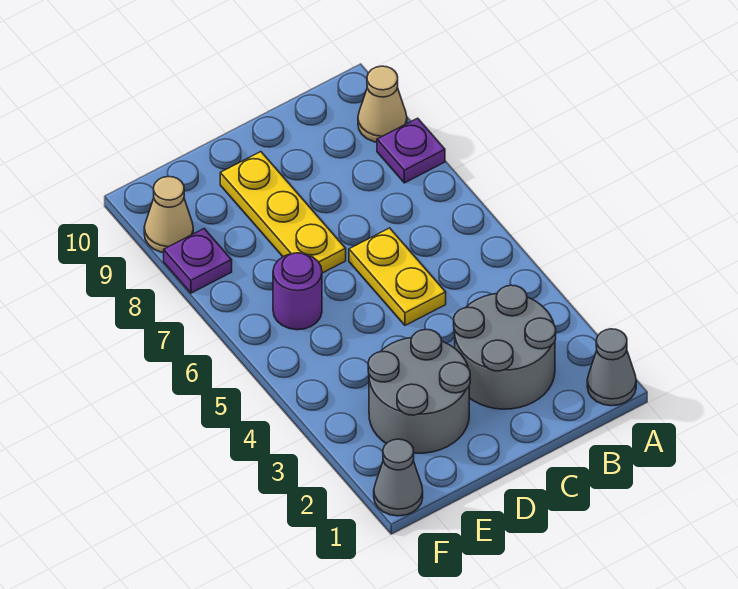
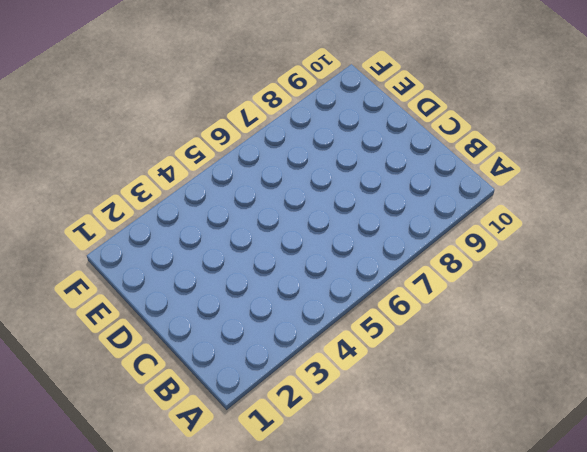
none -> grey cone A1 level 1
none -> purple plate A8 level 1

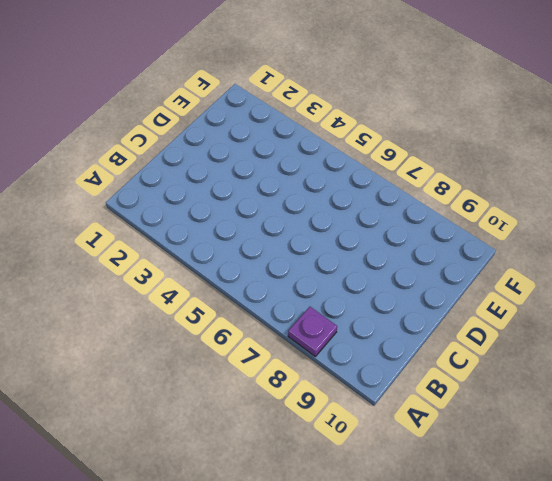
none -> grey cone A1 level 1
none -> tan cone A9 level 1

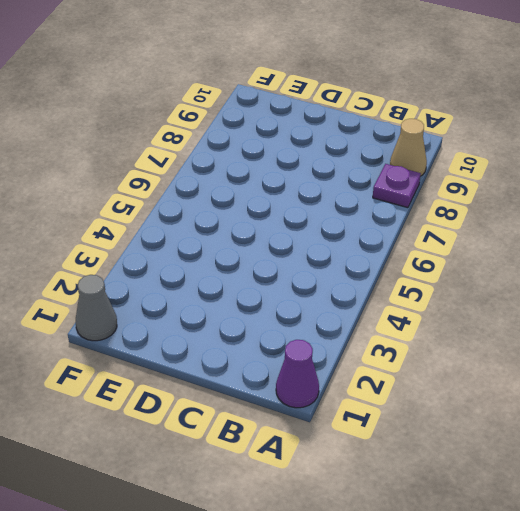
purple cone A1 level 1 -> grey cone A1 level 1
none -> grey round brick B2:C3 level 1
none -> yellow plate C5:C6 level 1

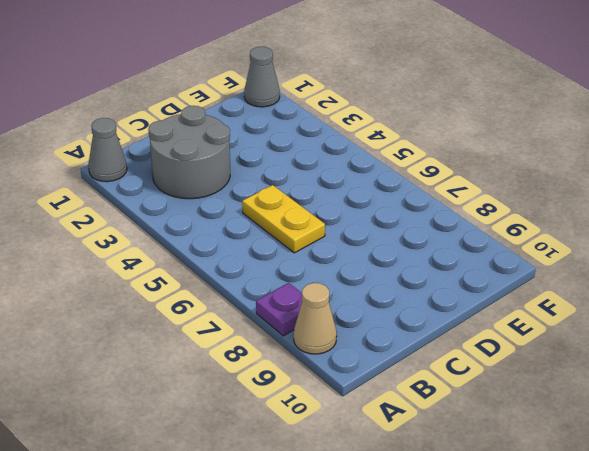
none -> grey round brick D2:E3 level 1
none -> yellow plate D7:D9 level 1

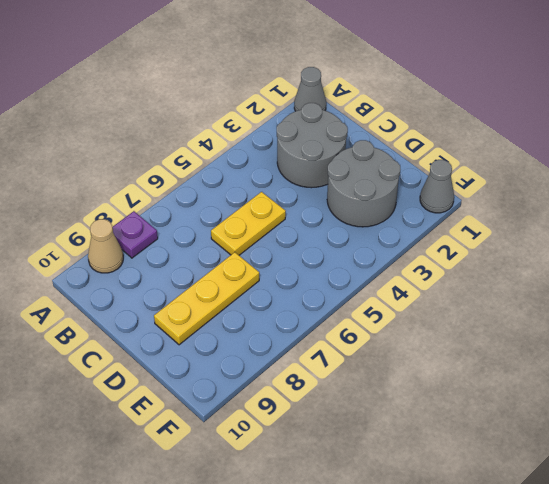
none -> purple round brick E6 level 1
none -> purple plate F8 level 1

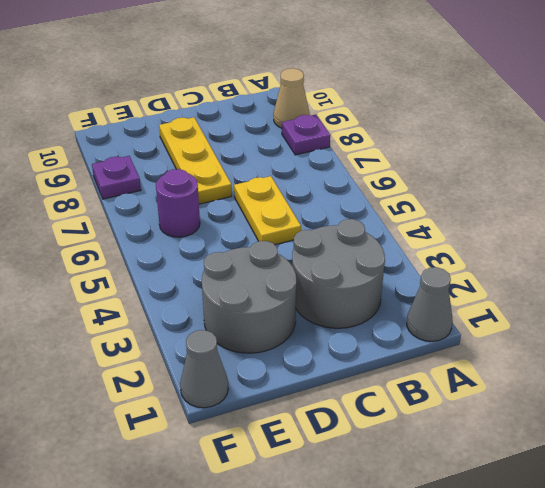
none -> tan cone F9 level 1

